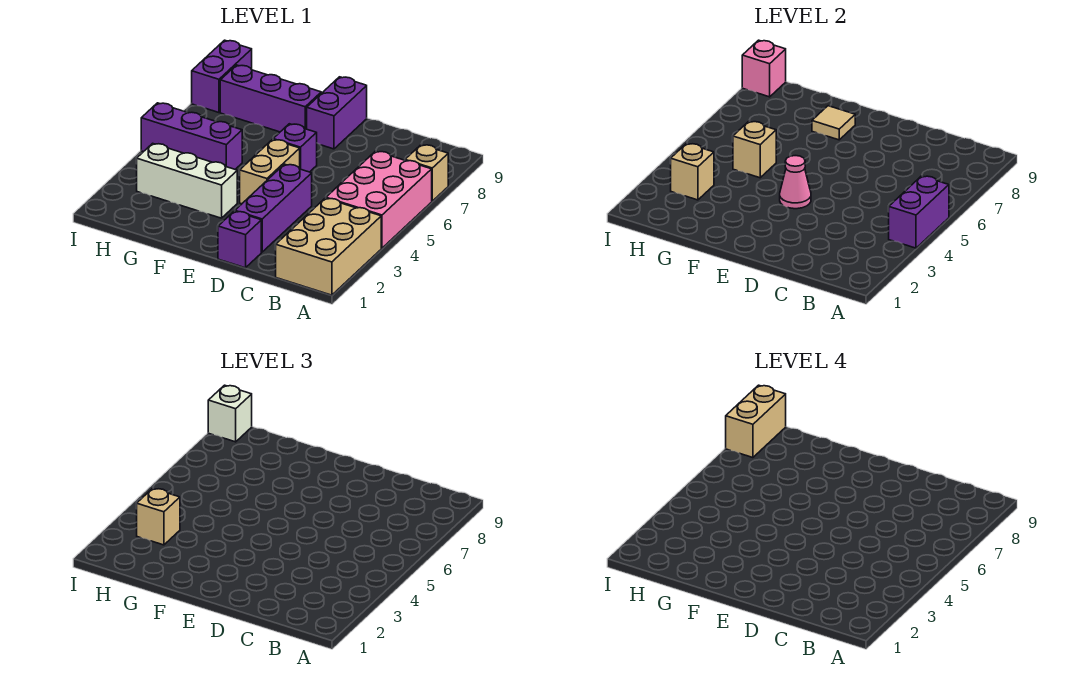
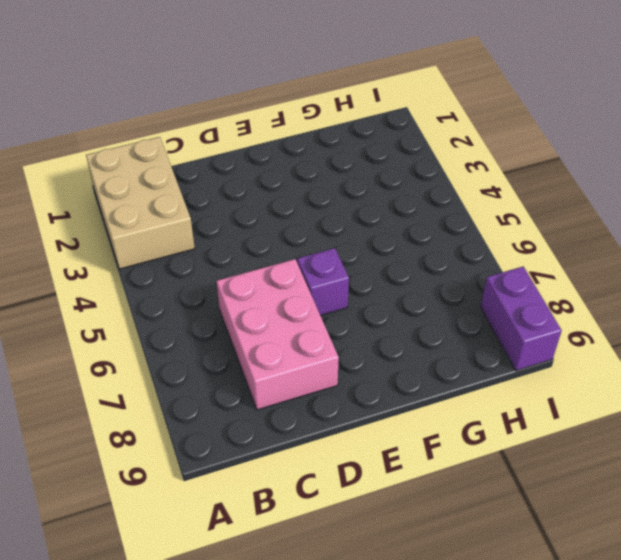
pink brick C6:D8 level 1 -> pink brick A4:B6 level 1
none -> tan brick A7 level 1
none -> purple brick D1 level 1
none -> purple brick D2:D4 level 1

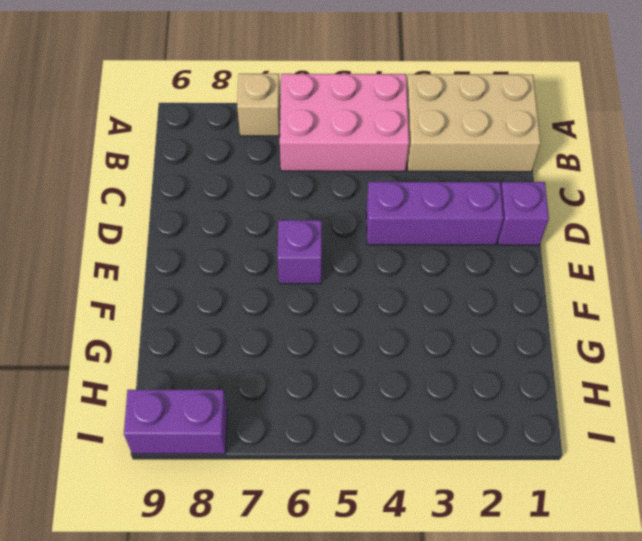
none -> tan brick E4:E5 level 1
none -> purple brick E8:E9 level 1
none -> white brick F3:H3 level 1

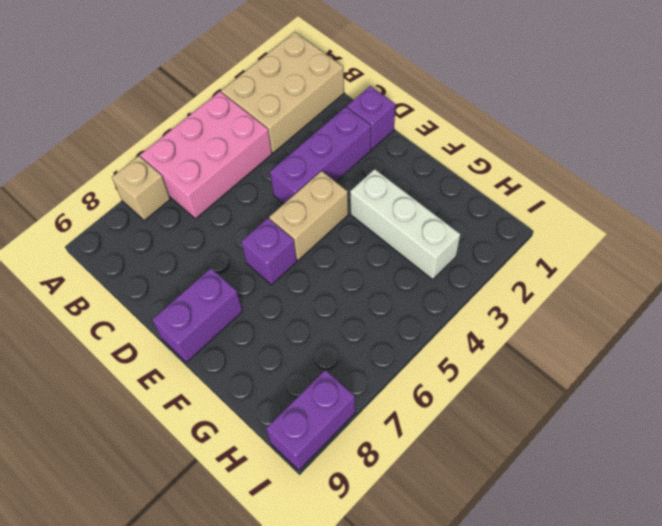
none -> purple brick F8:H8 level 1
none -> purple brick G5:I5 level 1
none -> purple brick A4:A5 level 2

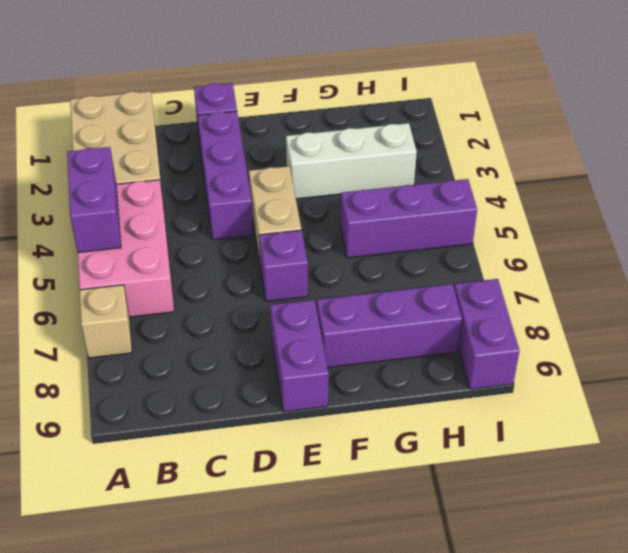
none -> pink cone E4 level 2
none -> tan tile F8 level 2
none -> tan brick G5 level 2

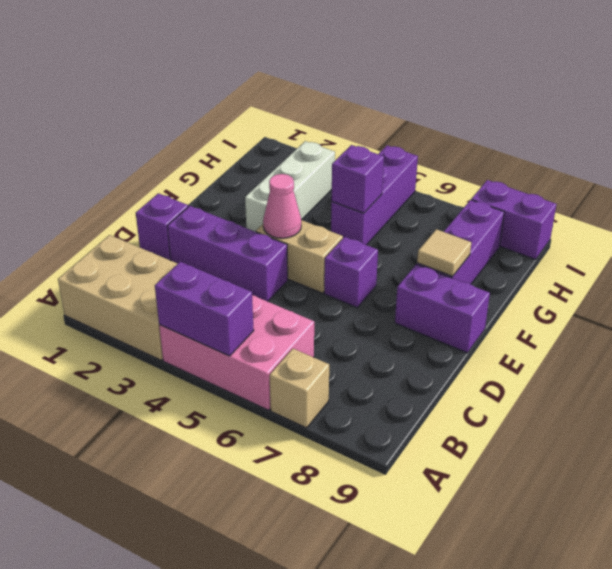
purple brick G5 level 2 -> tan brick G5 level 2
none -> tan brick H3 level 2
none -> pink brick I9 level 2
none -> tan brick H3 level 3

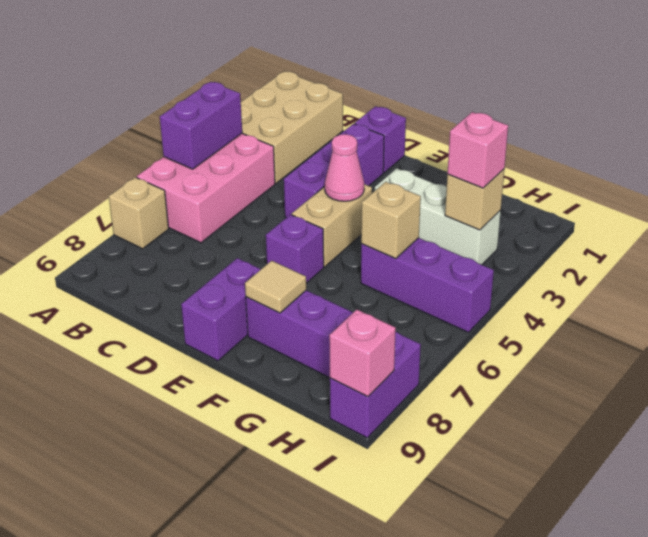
pink brick H3 level 3 -> tan brick H3 level 3
none -> white brick I9 level 3
none -> tan brick I8:I9 level 4

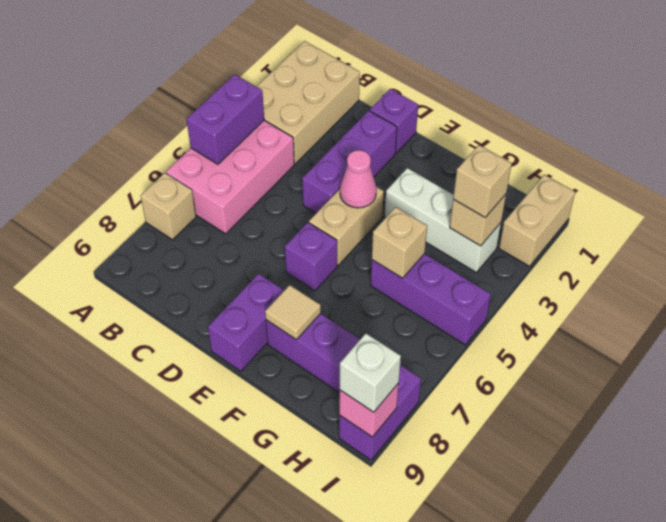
tan brick I1:I2 level 1 -> tan brick I8:I9 level 4

